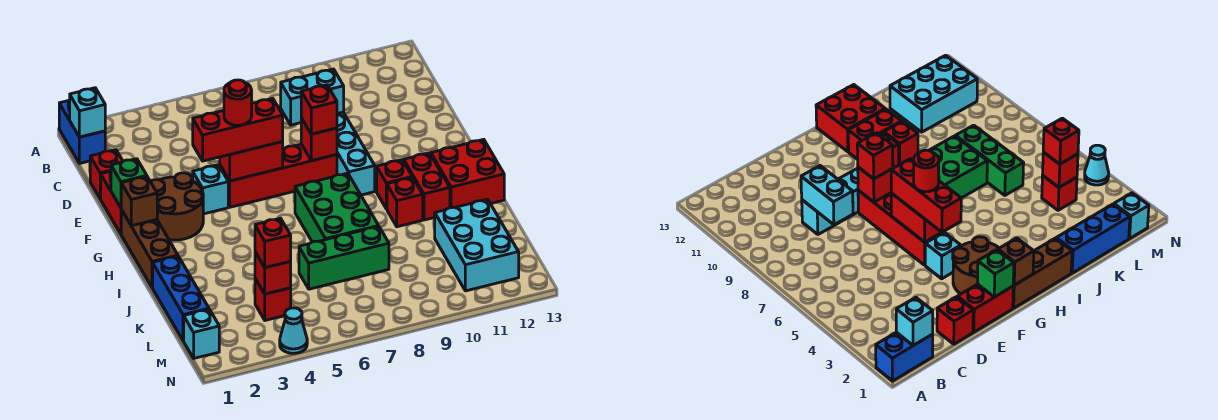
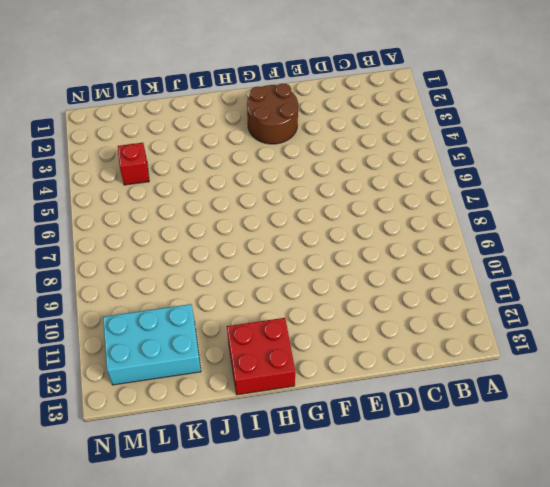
none -> blue brick A1:B1 level 1
none -> red brick D1 level 1
none -> cyan brick D9:G9 level 1
none -> red brick E1:F1 level 1

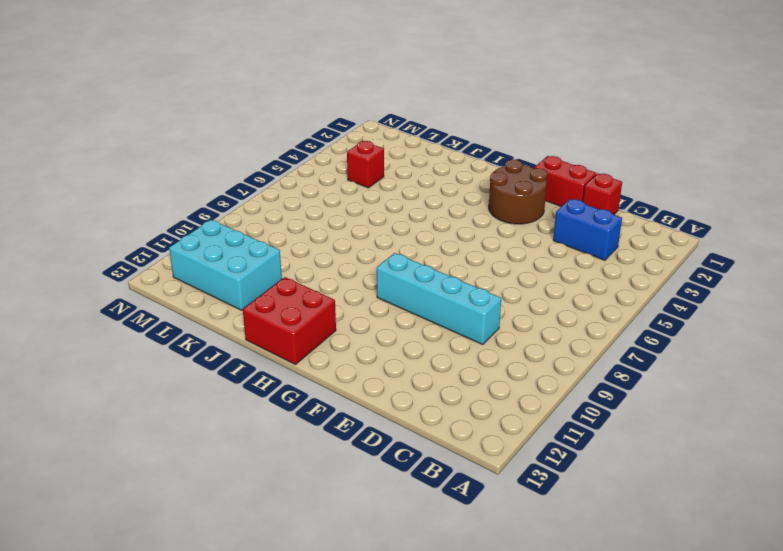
blue brick C3:D3 level 1 -> blue brick A1:B1 level 1
none -> cyan brick F4 level 1
none -> red brick F5:F8 level 1
none -> brown brick G1:I1 level 1
none -> green brick H7:J8 level 1

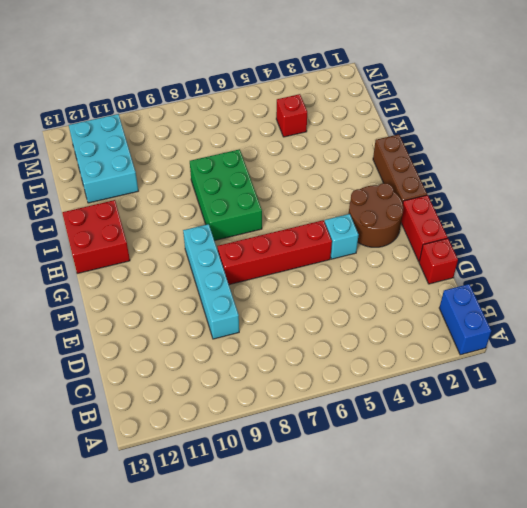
none -> red brick H10 level 1
none -> red brick H11:I11 level 1
none -> red brick I10 level 1
none -> blue brick J1:L1 level 1

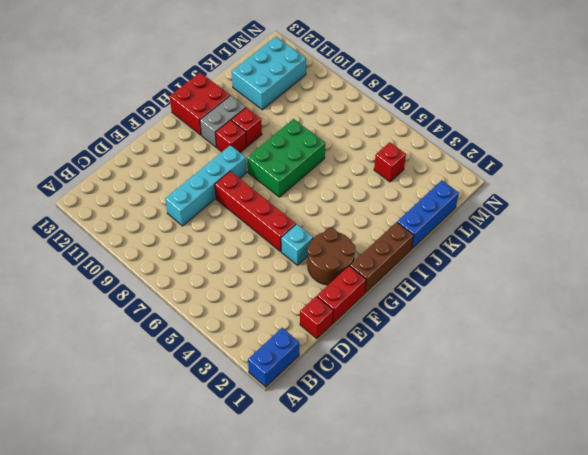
grey brick H11:I11 level 1 -> red brick H11:I11 level 1
none -> green brick K6:K8 level 1
none -> cyan brick M1 level 1
none -> cyan cone N4 level 1
none -> cyan brick B1 level 2

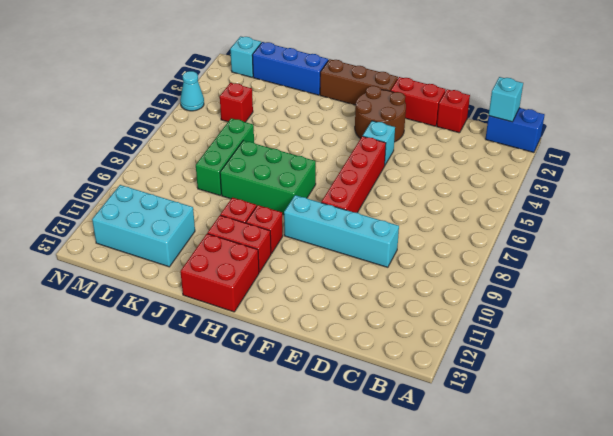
none -> cyan brick D8:D9 level 2
none -> green brick F1 level 2
none -> red brick F5:F6 level 2
none -> red brick F8 level 2

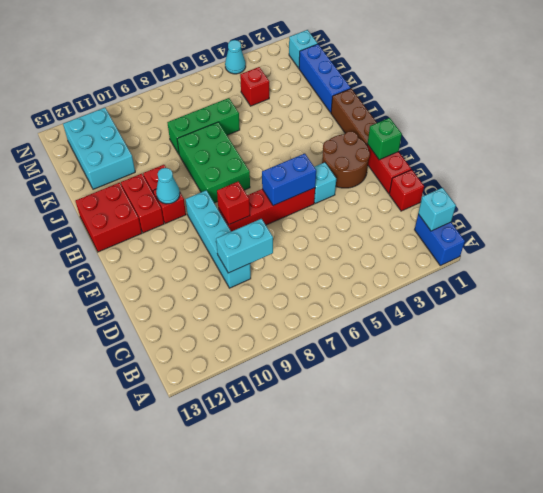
blue brick F5:F6 level 2 -> red brick F5:F6 level 2
cyan cone H10 level 2 -> none
none -> brown brick G1 level 2
none -> red brick L4 level 2
none -> red brick F4:F6 level 3
none -> red brick F8 level 3

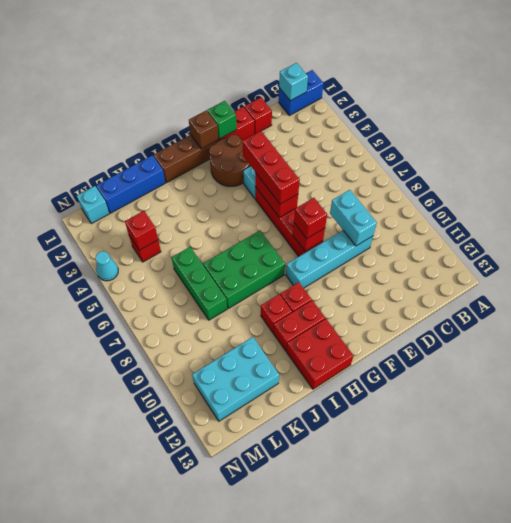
none -> red brick L4 level 3
none -> red round brick F5 level 4

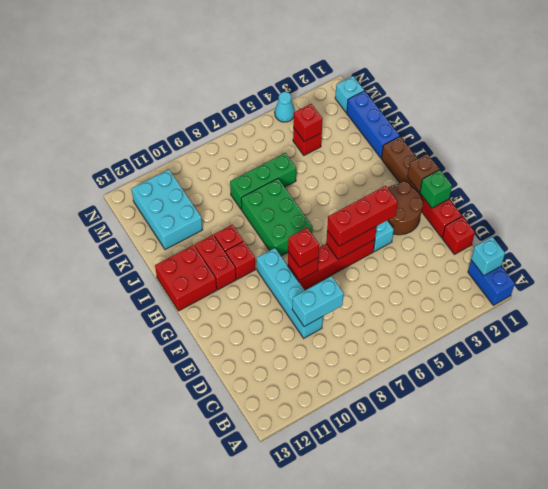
none -> red brick L4 level 3
none -> red round brick F5 level 4

